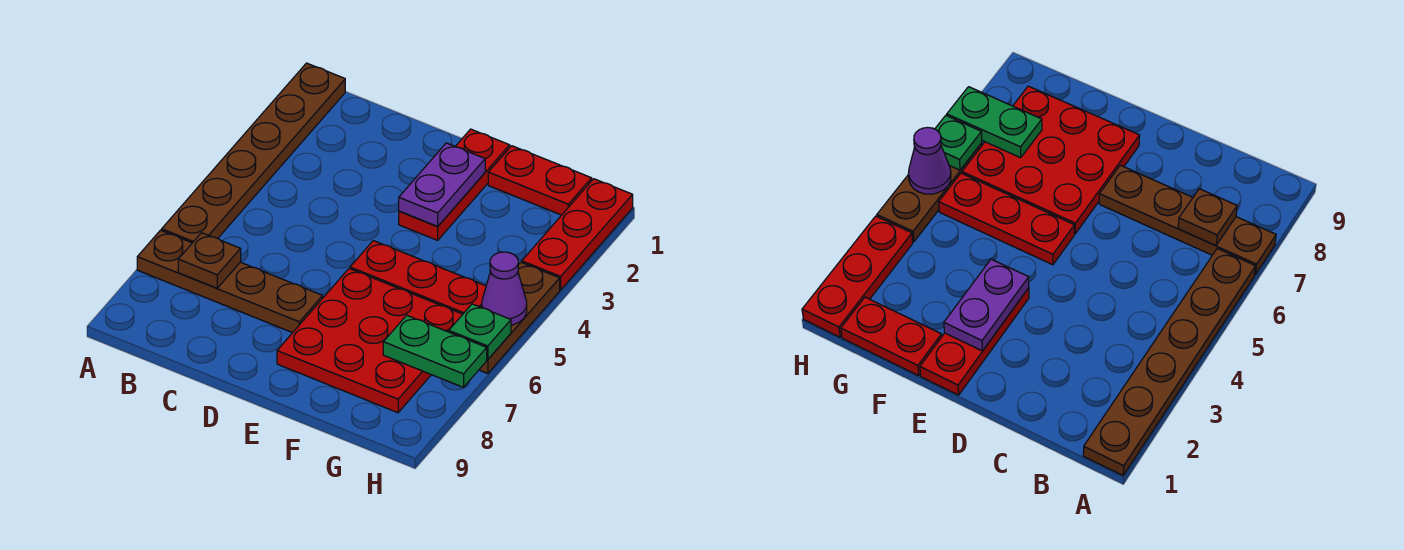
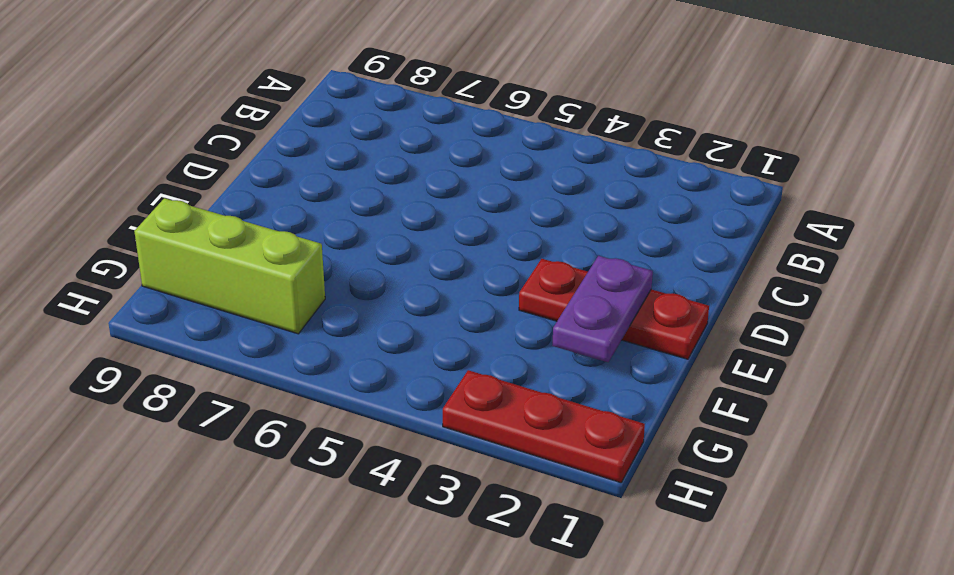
purple plate E2:F2 level 2 -> purple plate E2:E3 level 2
lime brick G7:G9 level 1 -> red plate E6:G8 level 1
none -> brown plate A1:A6 level 1
none -> brown plate A7:D7 level 1
none -> red plate E5:G5 level 1

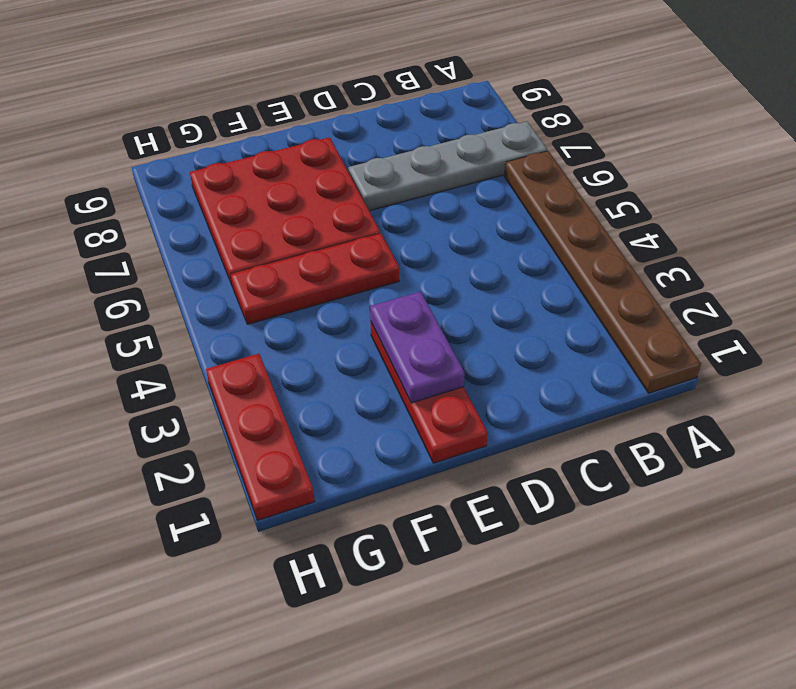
grey plate A7:D7 level 1 -> brown plate A7:D7 level 1
none -> red plate F1:G1 level 1
none -> brown plate H4:H6 level 1
none -> brown plate B7 level 2

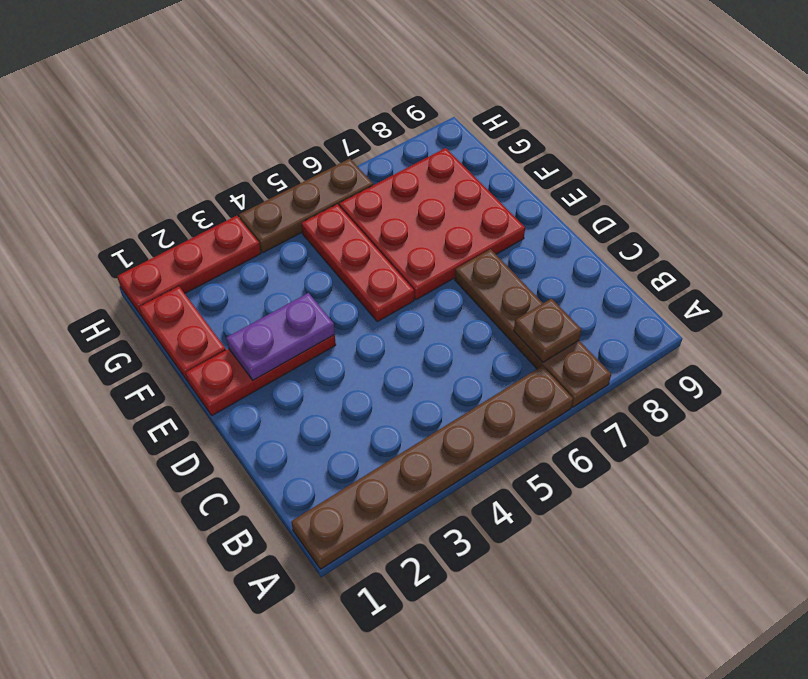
none -> green plate G7:H7 level 2
none -> purple cone H5 level 2
none -> green plate H6 level 2

